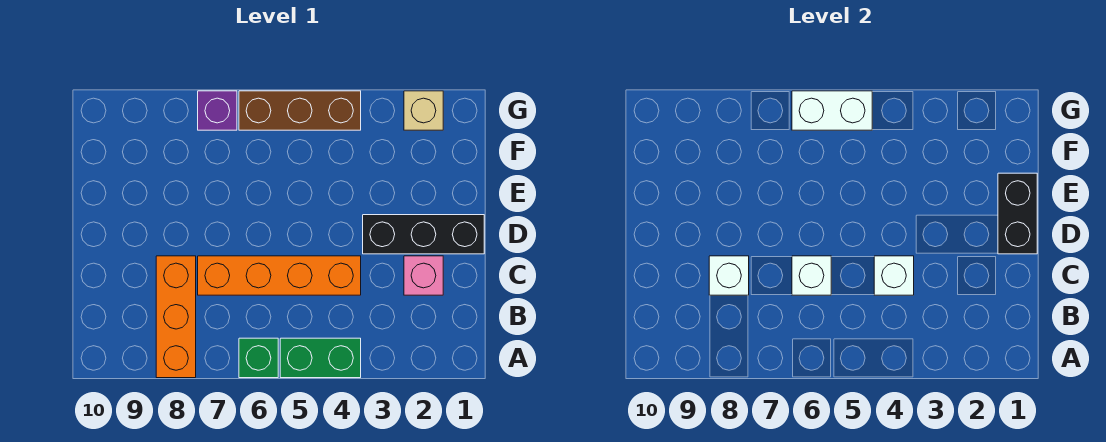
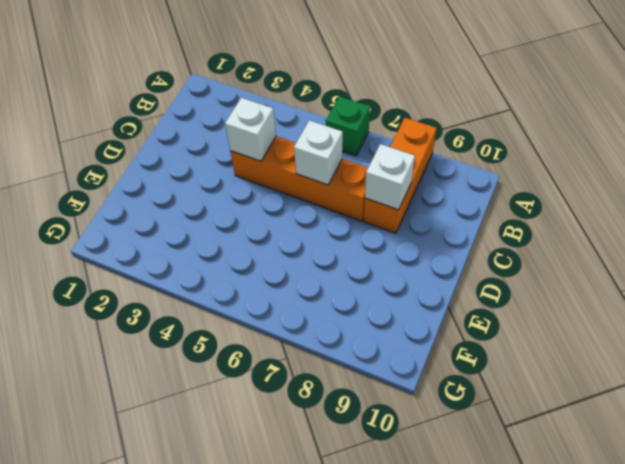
none -> green brick A4:A5 level 1
none -> pink brick C2 level 1
none -> black brick D1:D3 level 1

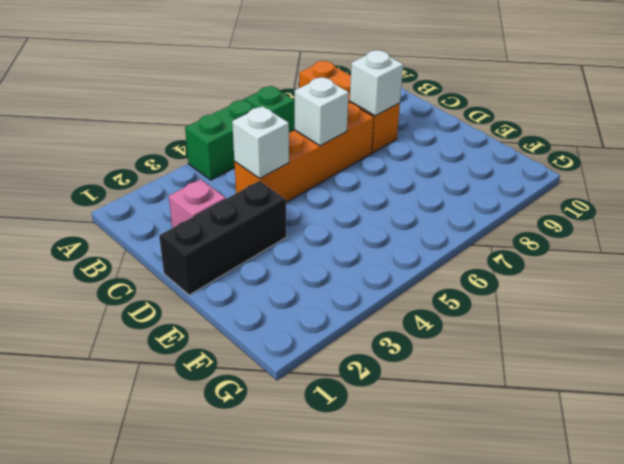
none -> tan brick G2 level 1
none -> brown brick G4:G6 level 1
none -> purple brick G7 level 1

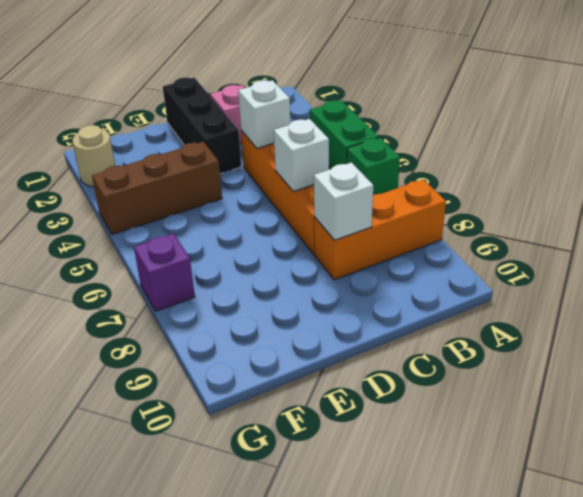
brown brick E4:G4 level 1 -> brown brick G4:G6 level 1
tan round brick G2 level 1 -> tan brick G2 level 1
none -> black brick D1:E1 level 2
none -> white brick G5:G6 level 2

